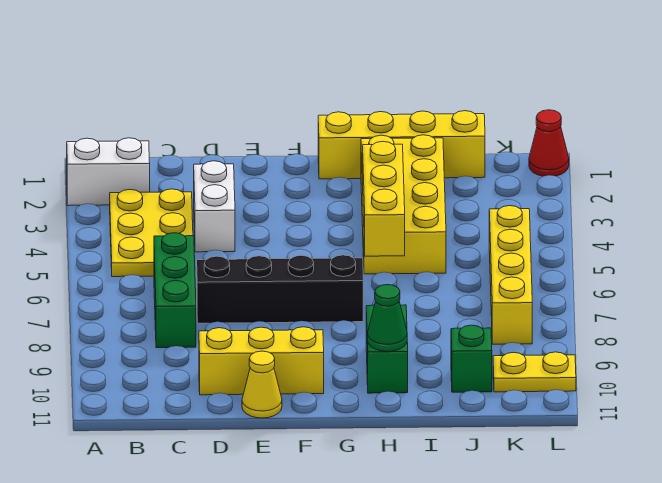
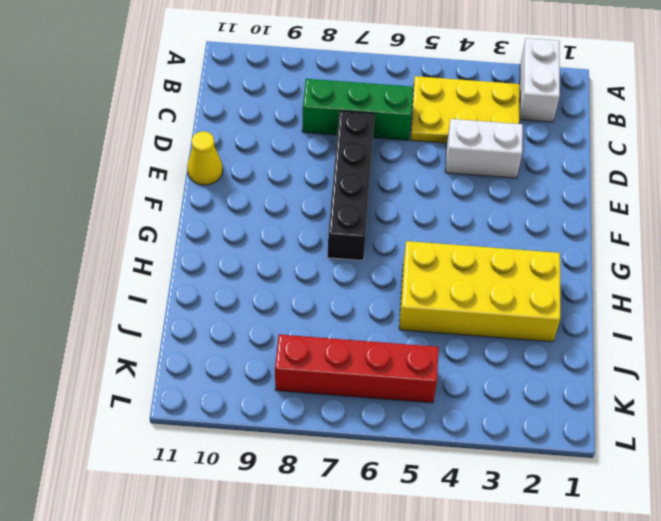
red brick K5:K8 level 1 -> yellow brick K5:K8 level 1
none -> yellow brick D10:F10 level 1
none -> yellow brick G1:J1 level 1
none -> green brick H9:H10 level 1

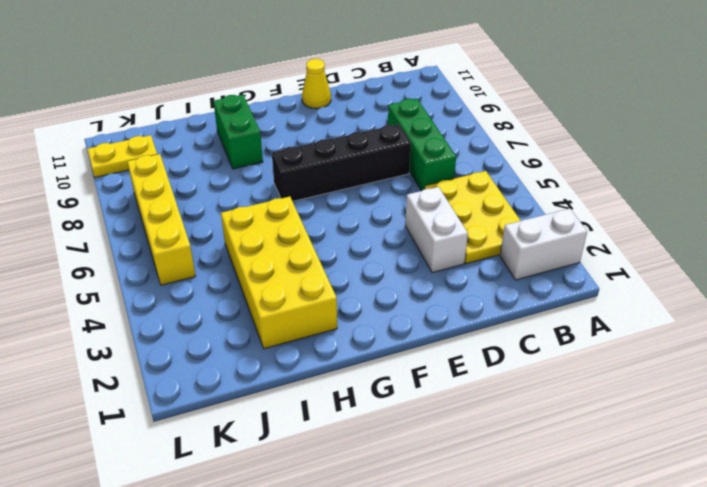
none -> yellow brick D10:F10 level 1
none -> yellow brick G1:J1 level 1
none -> green brick J10 level 1

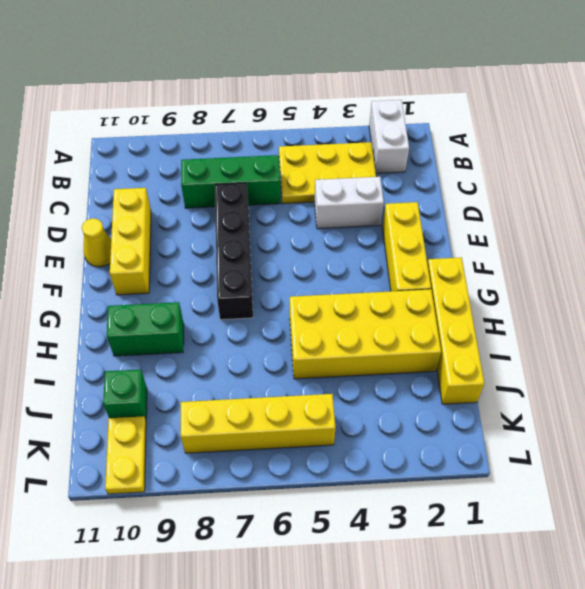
yellow brick E2:G2 level 1 -> yellow brick H4:H6 level 2
none -> red cone L1 level 1
none -> green cone H10 level 2

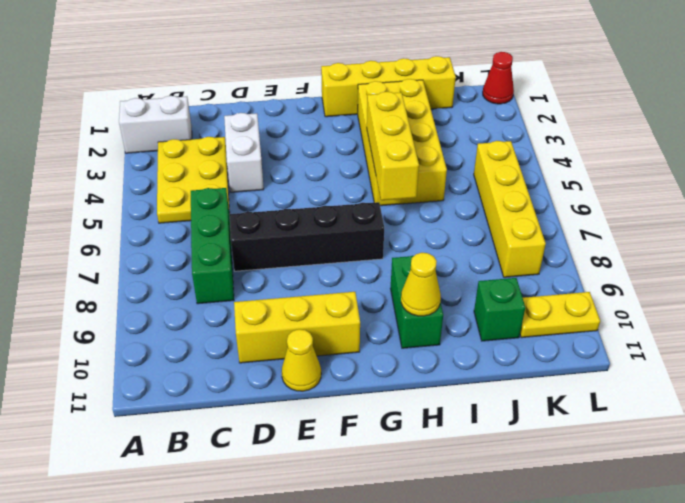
yellow cone H10 level 2 -> green cone H10 level 2

